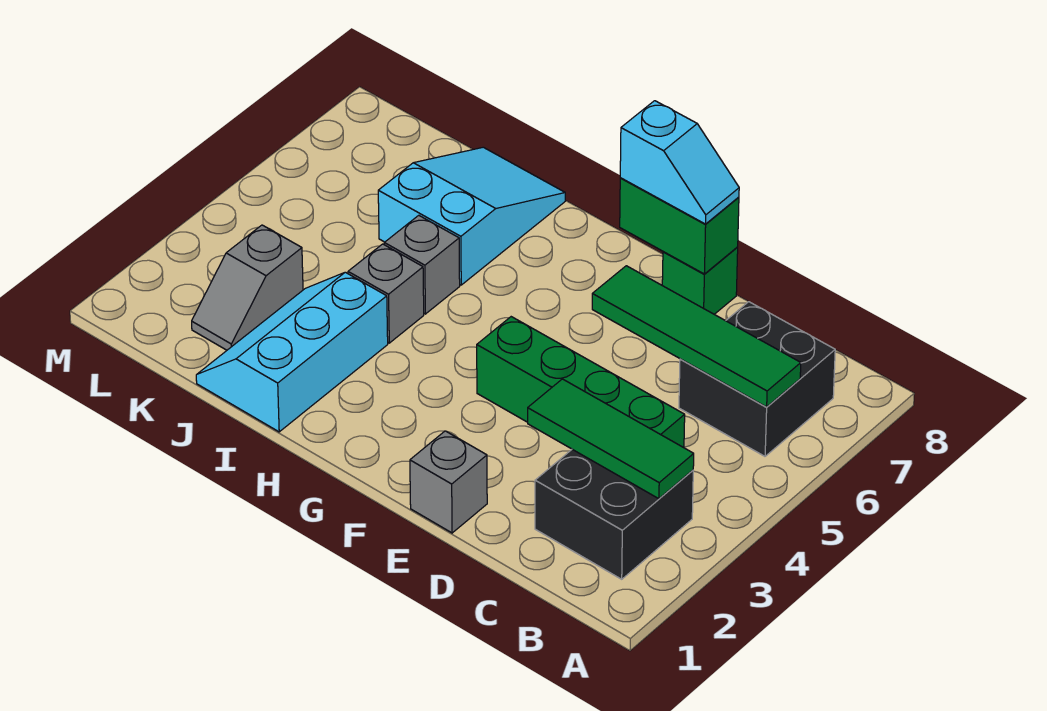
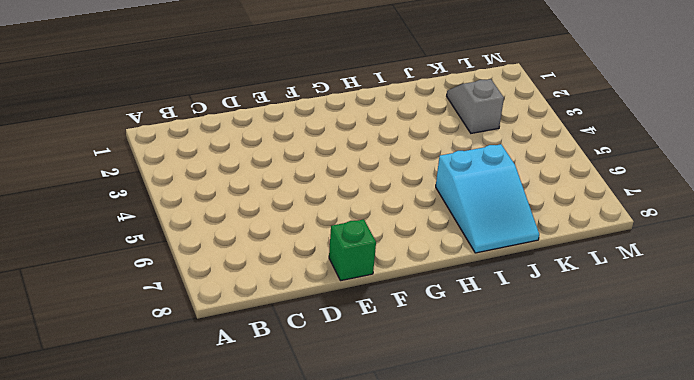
none -> black brick B2:C3 level 1
none -> black brick B6:C7 level 1
none -> green brick C4:F4 level 1

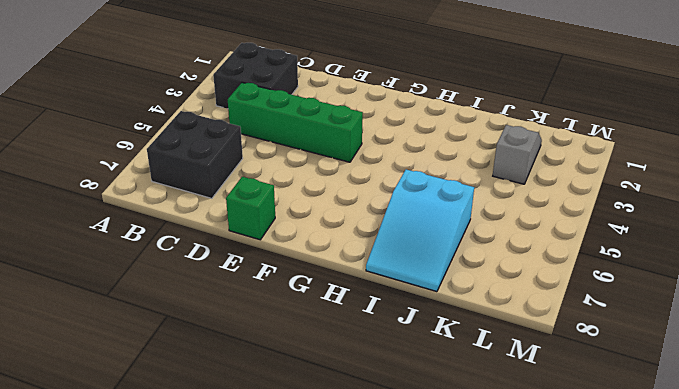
none -> grey brick E1 level 1
none -> cyan slope I1:J3 level 1 top I
none -> grey brick I4 level 1

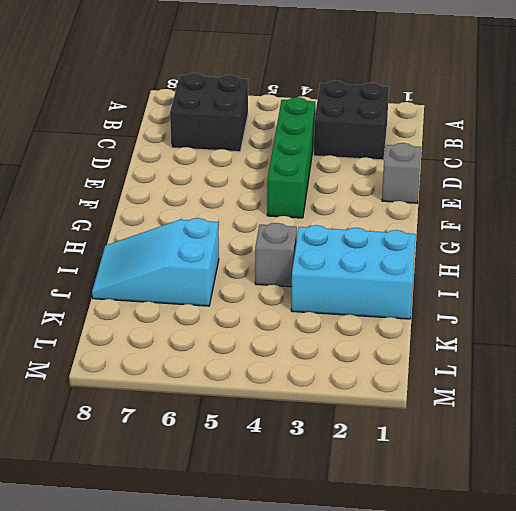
cyan brick I1:J3 level 1 -> cyan slope I1:J3 level 1 top I
none -> green brick E8 level 1
none -> grey brick I5 level 1
none -> grey slope K2:K3 level 1 top 3

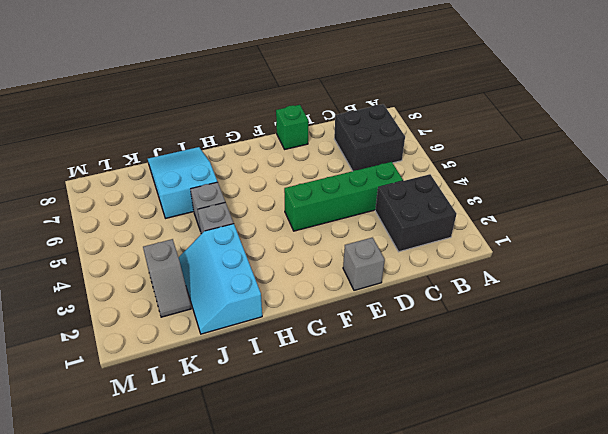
none -> green tile B3:D3 level 2
none -> green tile B6:E6 level 2
none -> green brick E8:F8 level 2

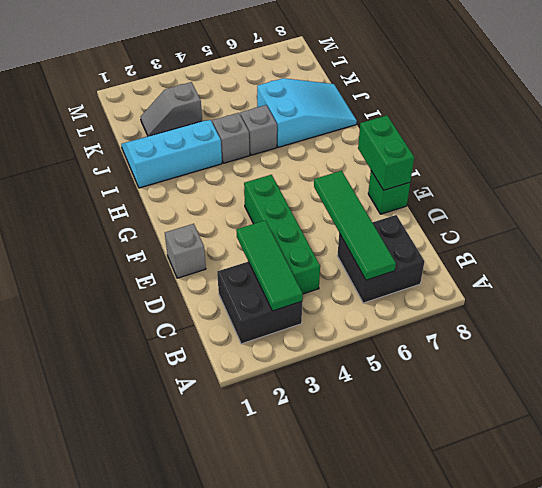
none -> cyan slope E8:F8 level 3 top F

